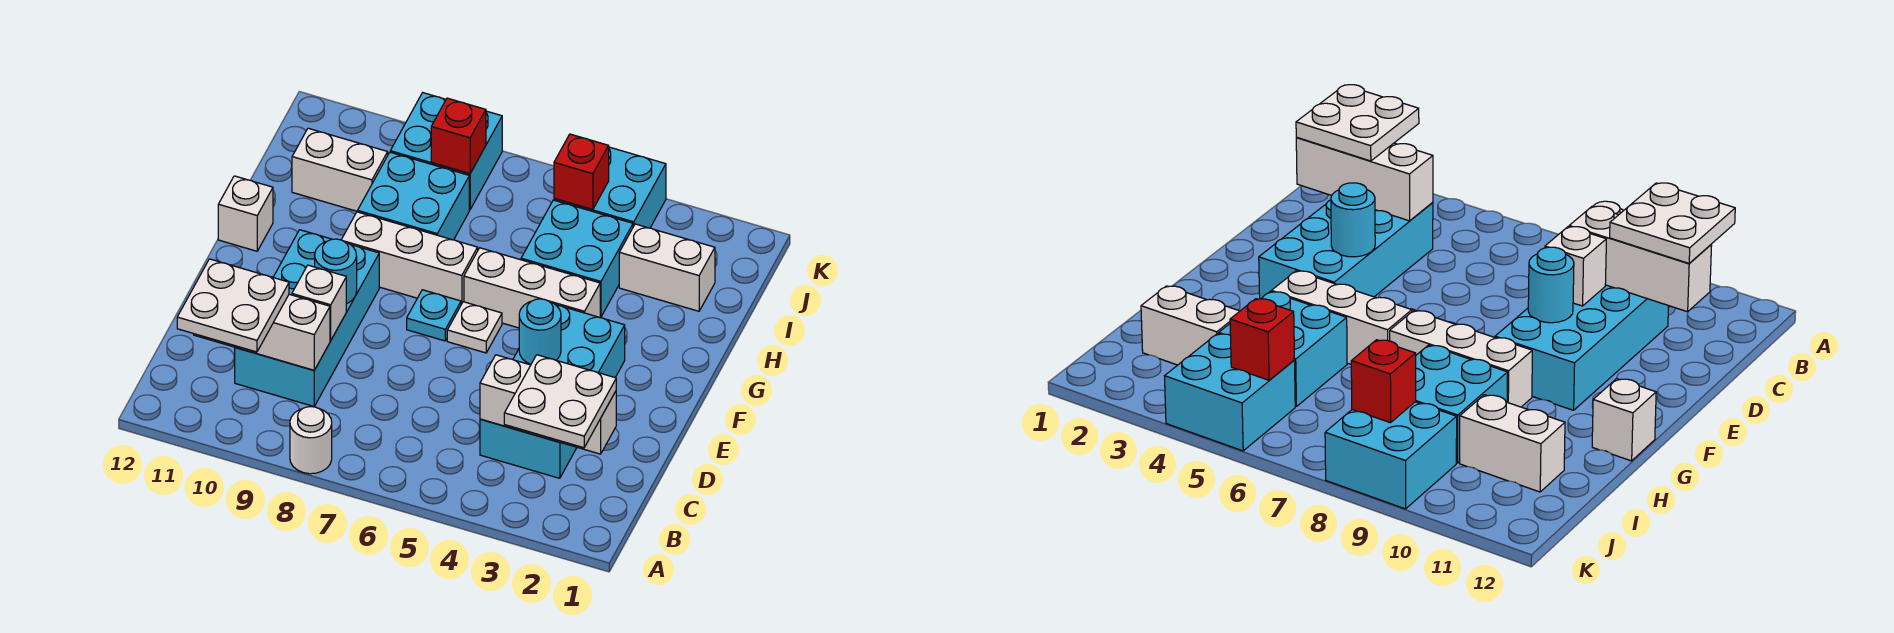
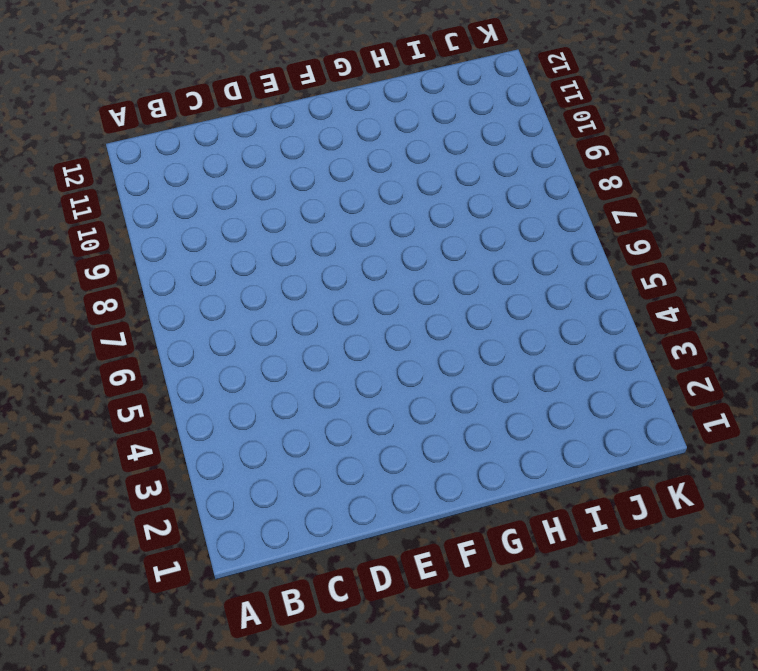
none -> white round brick A8 level 1
none -> cyan brick C3:F4 level 1
none -> cyan brick C9:F10 level 1

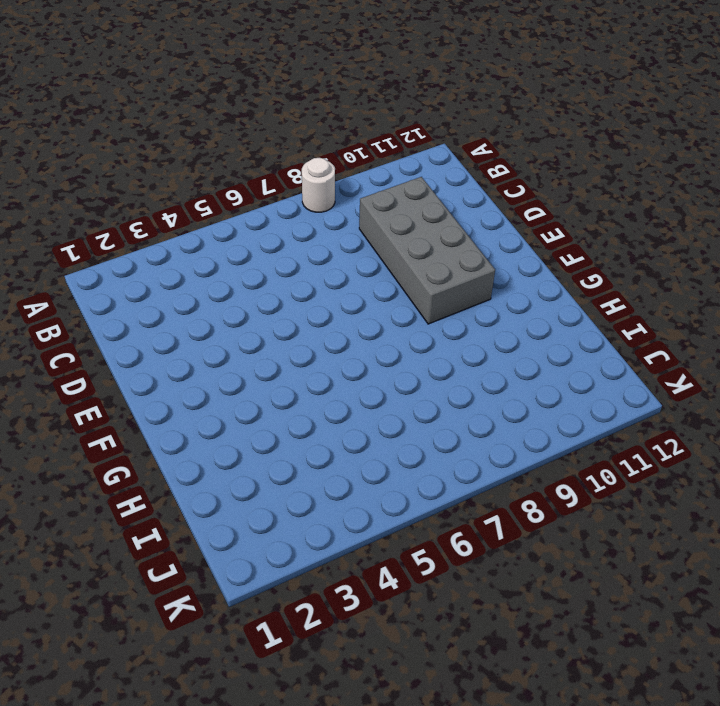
grey brick C9:F10 level 1 -> cyan brick C9:F10 level 1
none -> cyan brick C3:F4 level 1
none -> white plate F6 level 1
none -> cyan plate F7 level 1

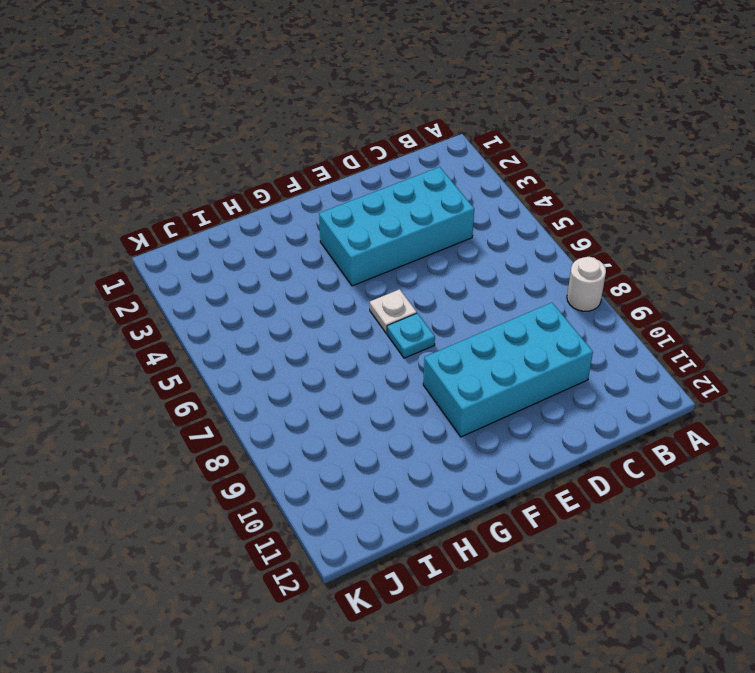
none -> white brick G4:G6 level 1
none -> white brick G7:G9 level 1
none -> white brick G12 level 1

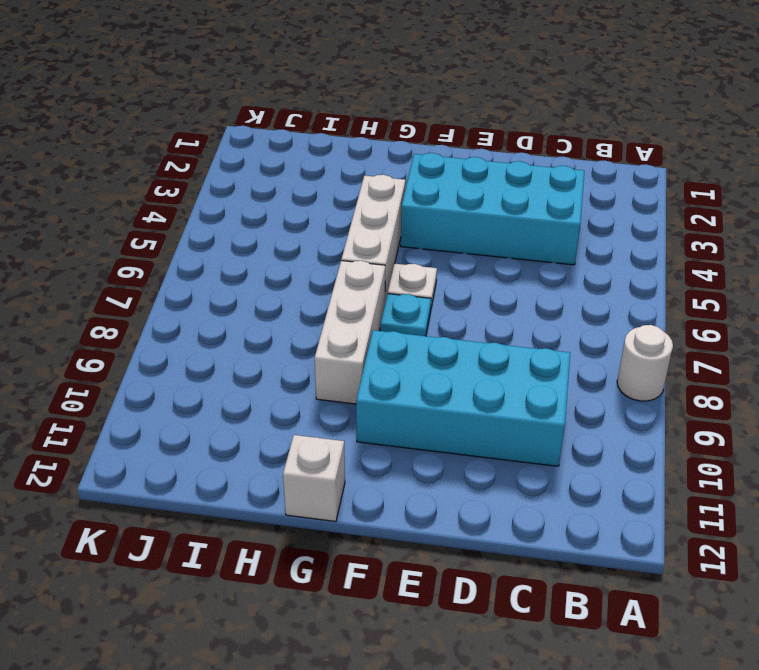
none -> cyan brick H4:I5 level 1
none -> cyan brick H8:I9 level 1
none -> white brick I2:I3 level 1

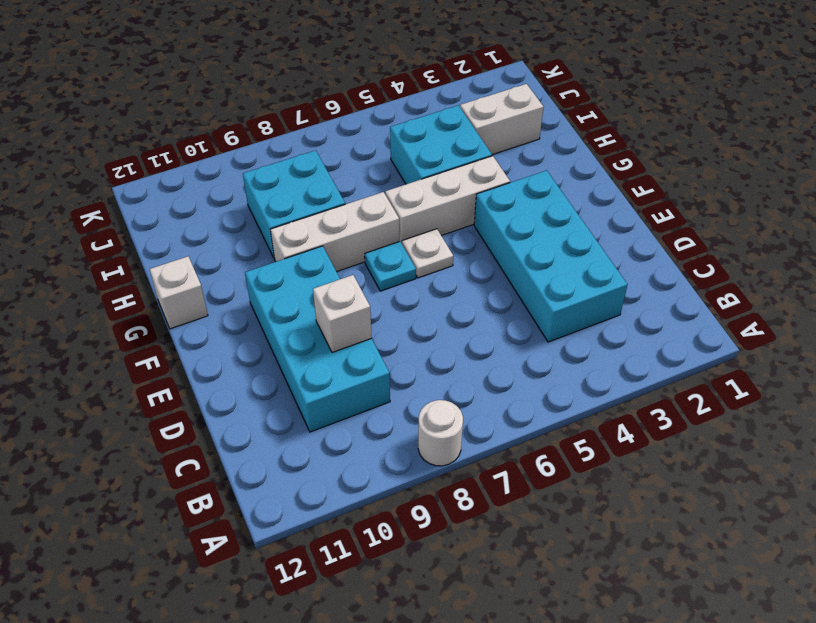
none -> white brick I10:I11 level 1
none -> cyan brick J4:K5 level 1
none -> cyan brick J8:K9 level 1

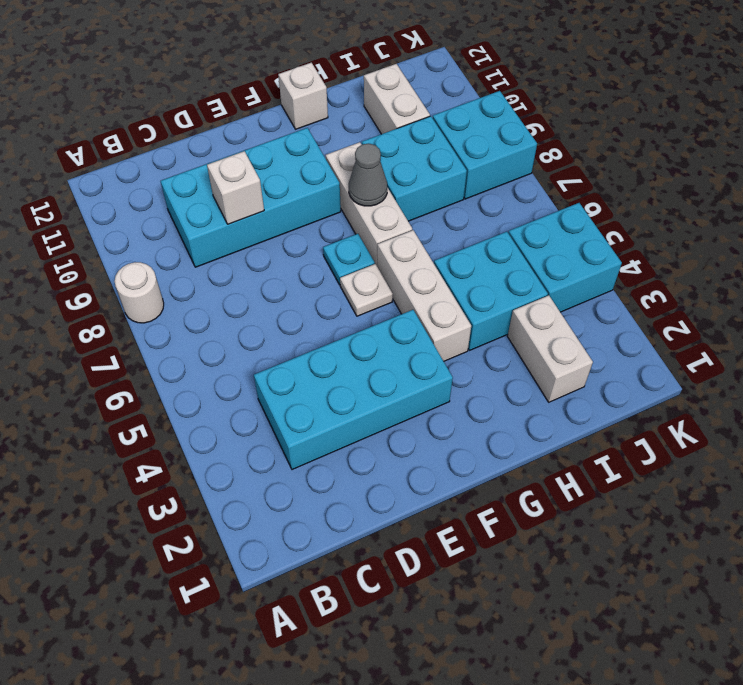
grey cone G8 level 2 -> none
none -> white brick C2:C4 level 2
none -> white brick C9:C11 level 2
none -> cyan round brick E4 level 2

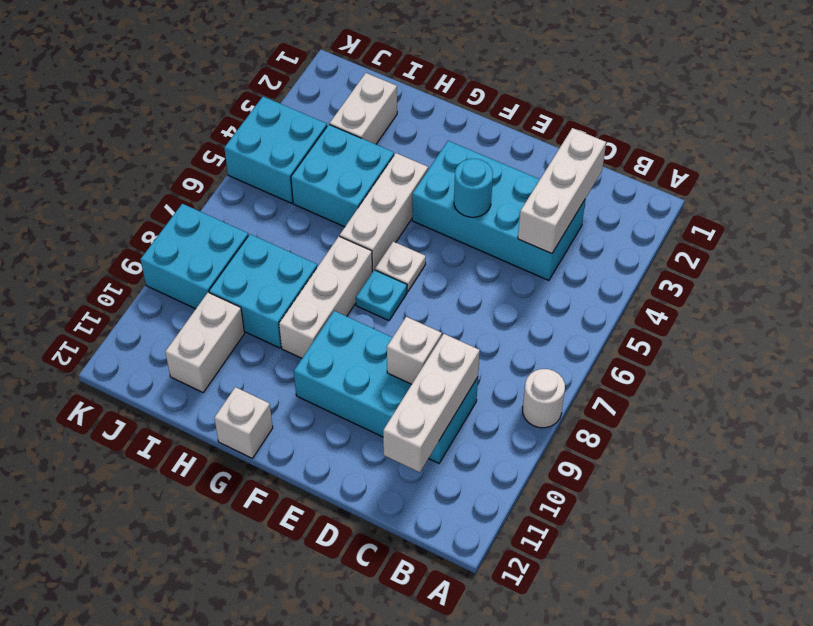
none -> cyan round brick E9 level 2
none -> red brick J5 level 2
none -> red brick J8 level 2

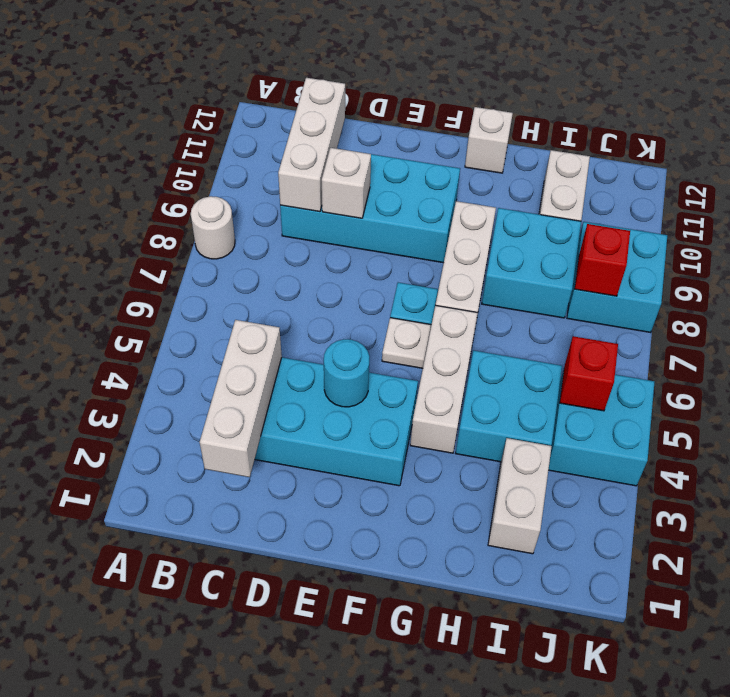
none -> cyan round brick E9 level 2
none -> white plate B2:C3 level 3
none -> white plate B10:C11 level 3

